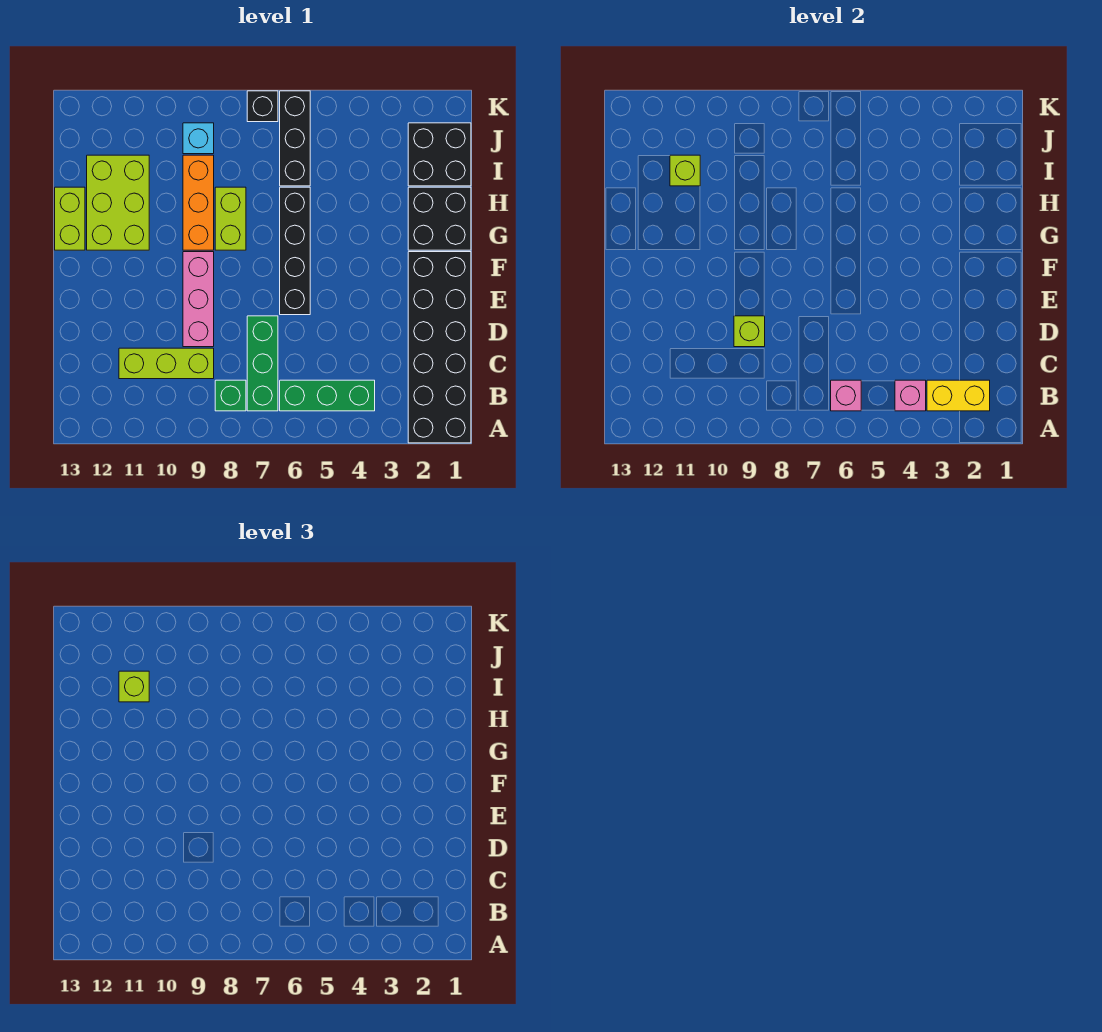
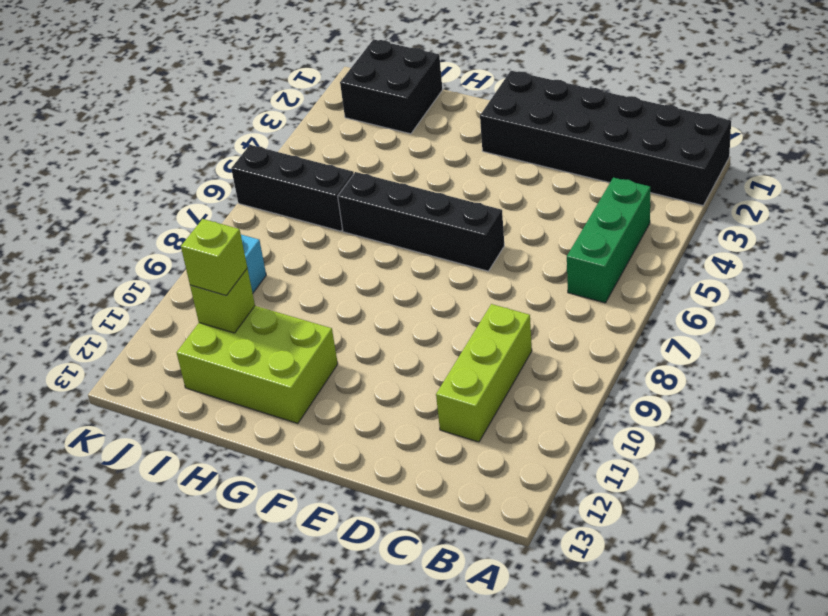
none -> green brick B7:D7 level 1
none -> green brick B8 level 1
none -> pink brick D9:F9 level 1

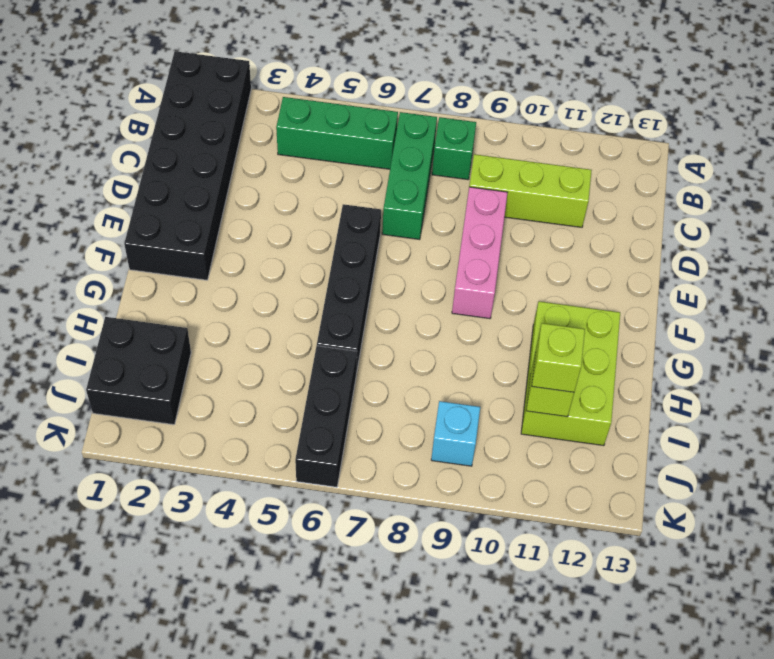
none -> black brick G1:H2 level 1
none -> lime brick G8:H8 level 1
none -> orange brick G9:I9 level 1

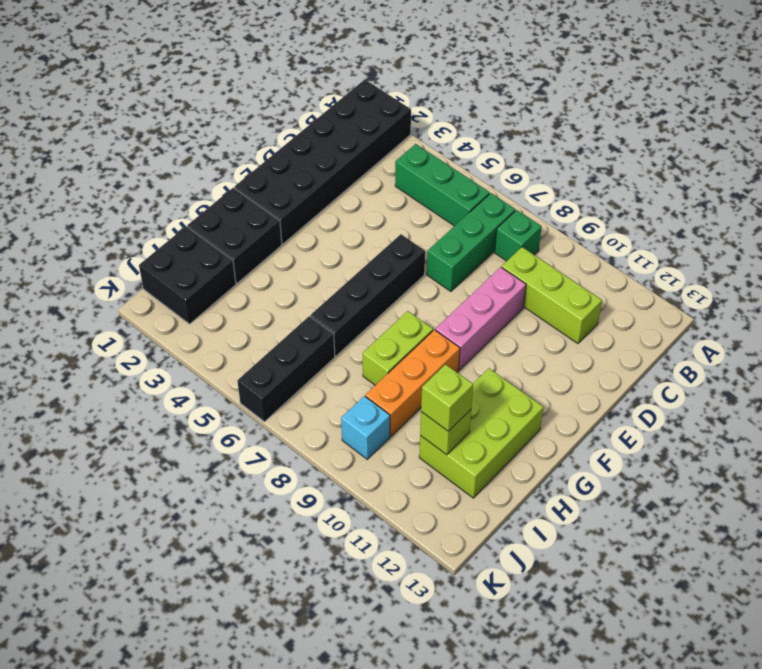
none -> lime brick G13:H13 level 1
none -> black brick K7 level 1
none -> yellow brick B2:B3 level 2

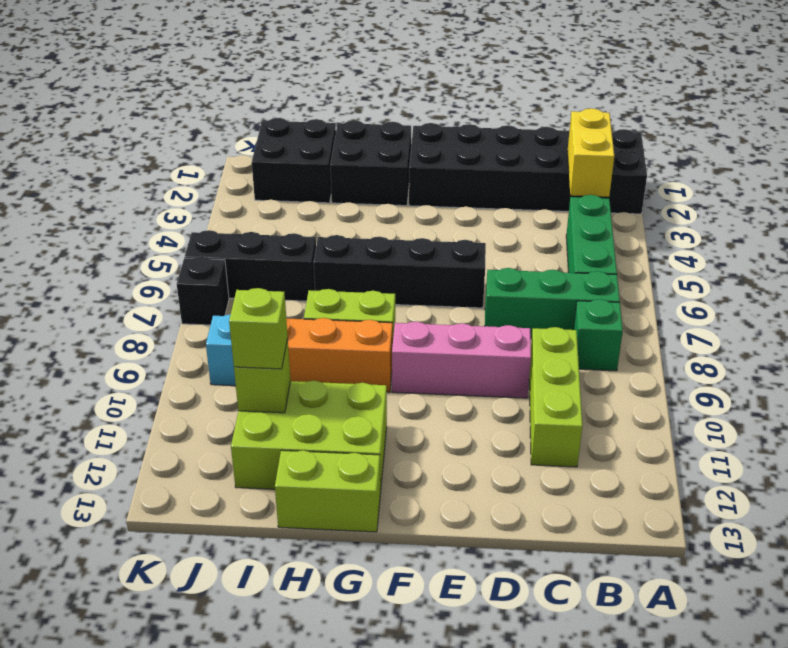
none -> pink brick B4 level 2
none -> pink brick B6 level 2
none -> lime brick D9 level 2

